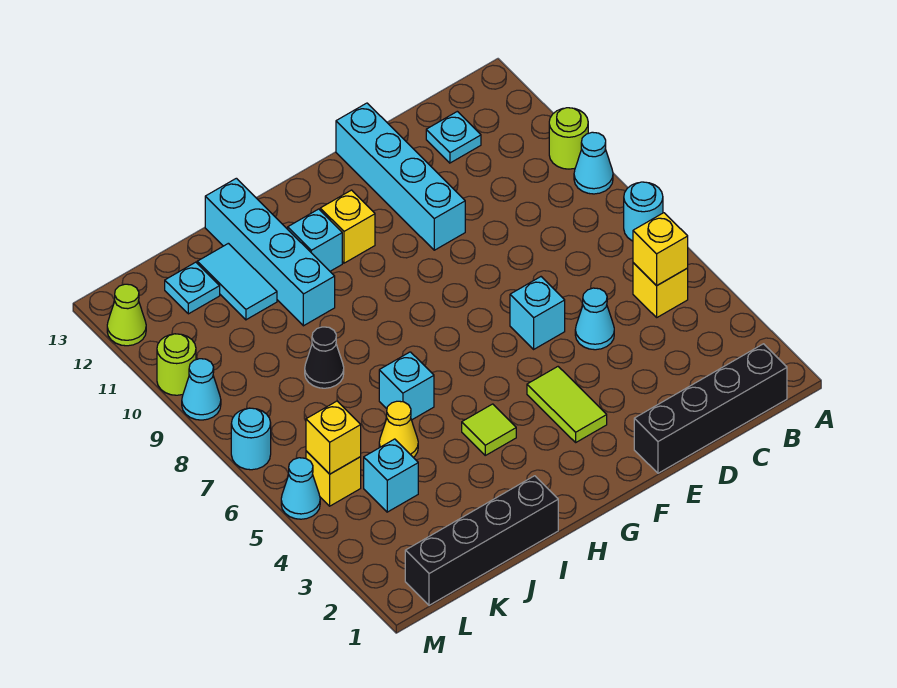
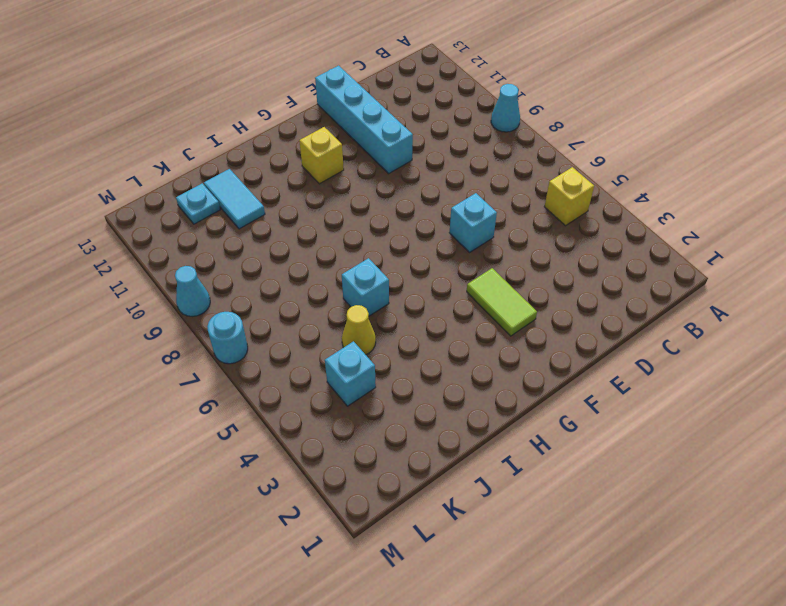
none -> cyan round brick A7 level 1
none -> lime round brick A10 level 1
none -> black brick B1:E1 level 1

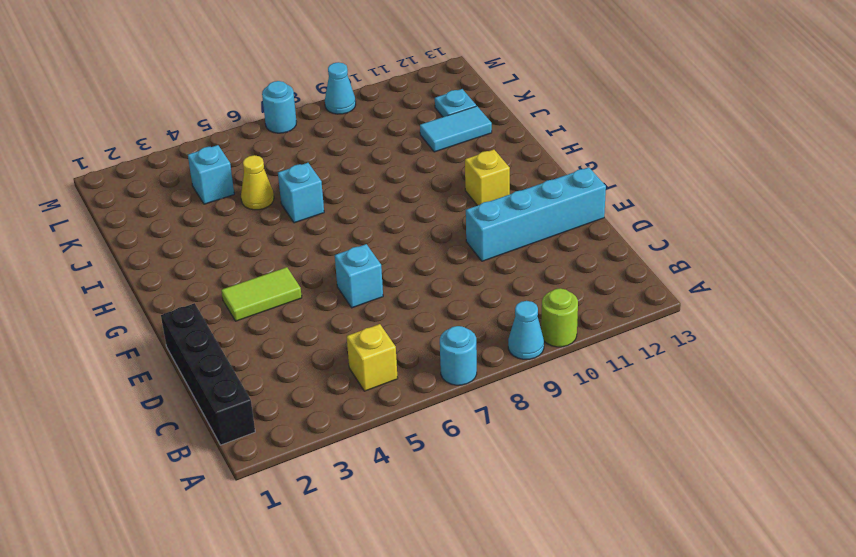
none -> cyan plate C12 level 1
none -> cyan cone D5 level 1
none -> lime tile H4 level 1

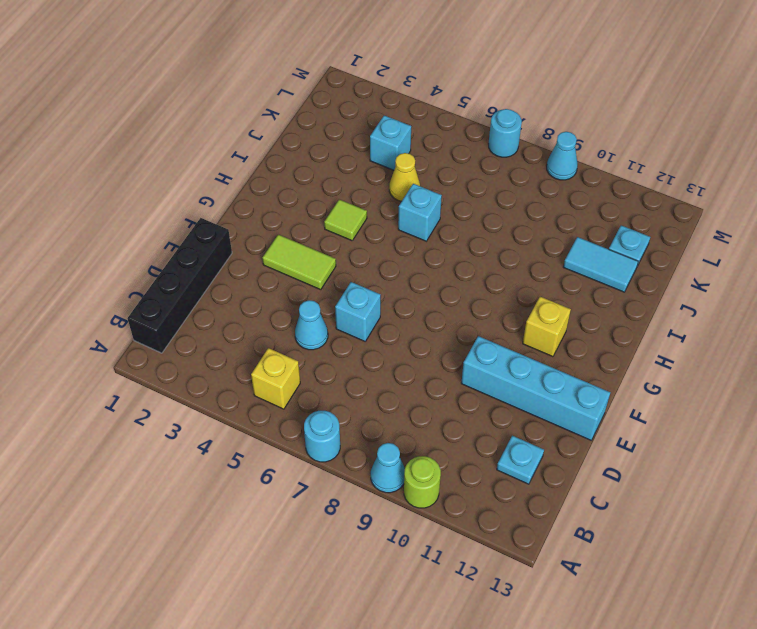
none -> cyan brick H11 level 1
none -> black brick I1:L1 level 1
none -> cyan brick I10:I13 level 1

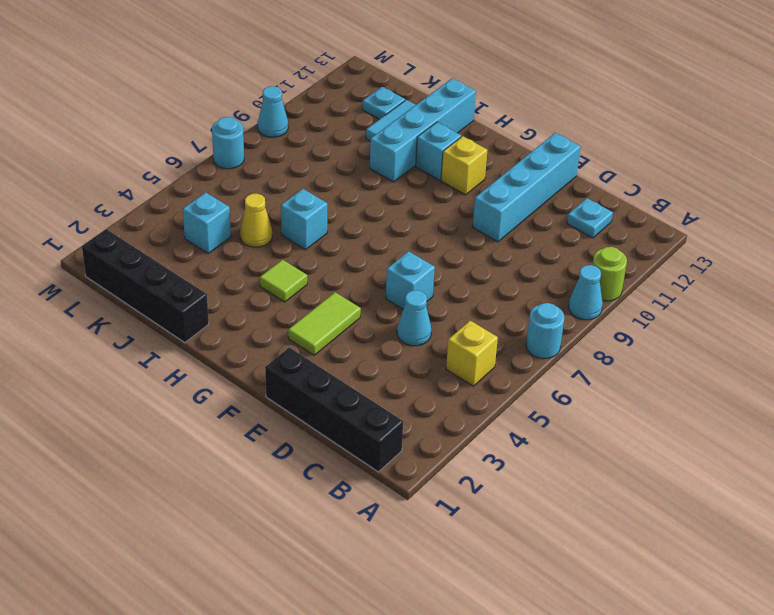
none -> black cone J8 level 1
none -> yellow brick L5 level 1
none -> cyan cone M5 level 1

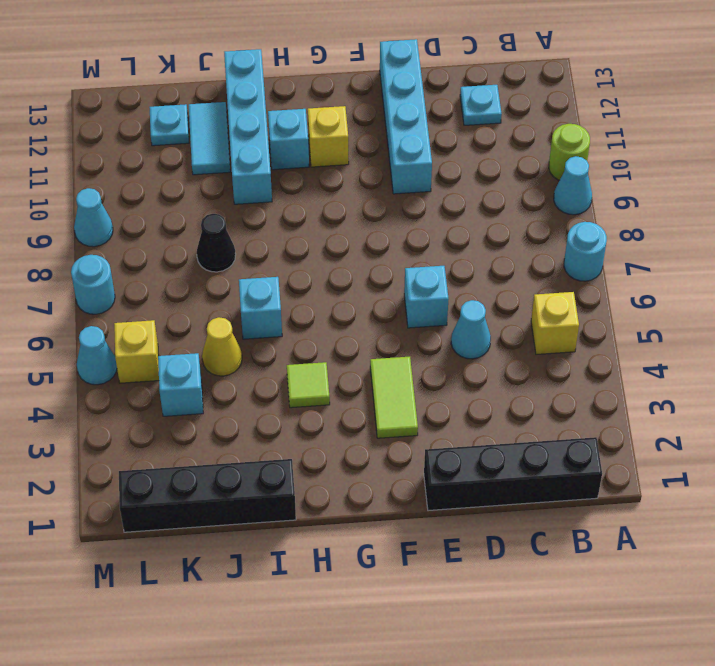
none -> lime round brick M10 level 1
none -> lime cone M12 level 1
none -> yellow brick B5 level 2

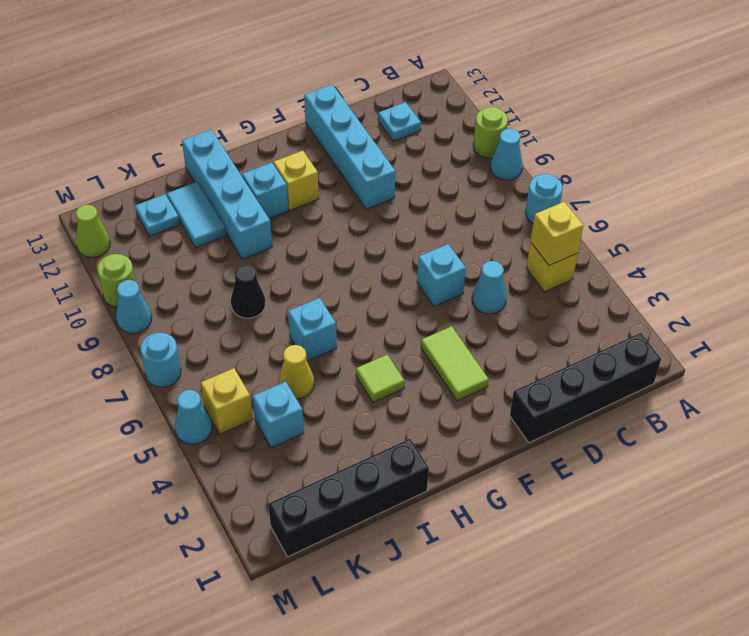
none -> yellow brick L5 level 2

